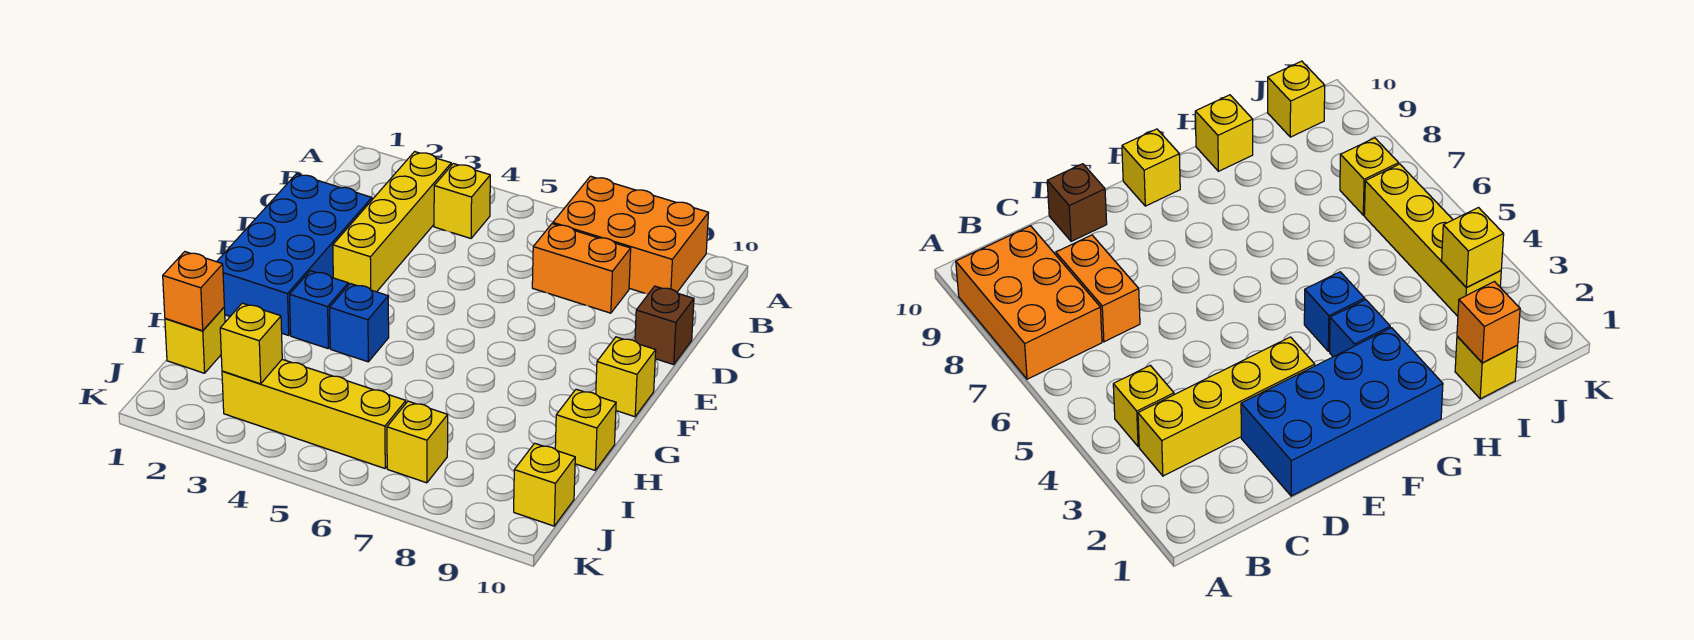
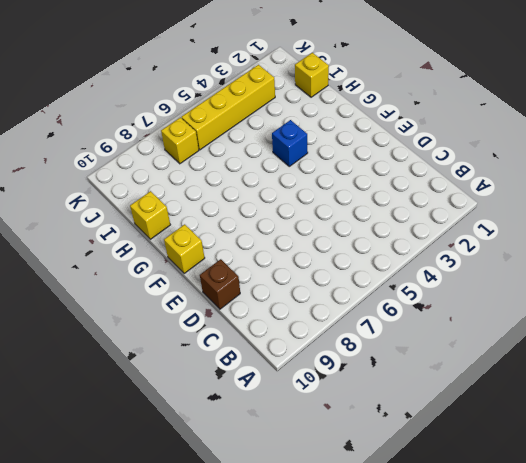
none -> orange brick A7:B9 level 1
none -> yellow brick B3:E3 level 1
none -> yellow brick B4 level 1

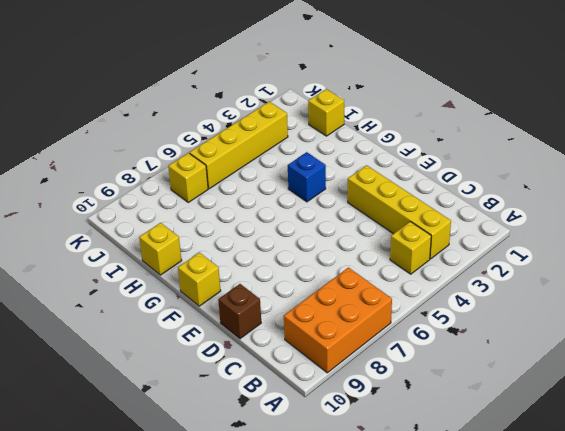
none -> orange brick C7:C8 level 1
none -> blue brick D1:G2 level 1
none -> blue brick G3 level 1

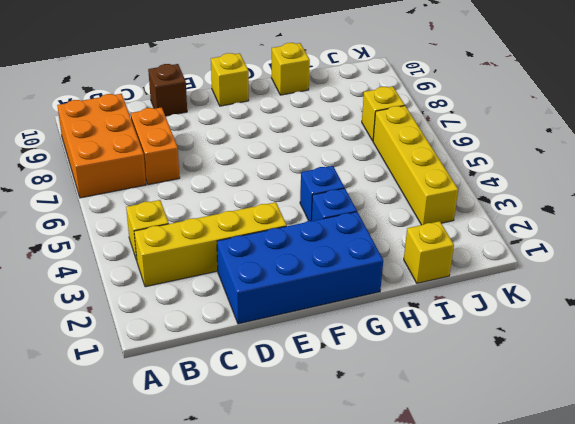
none -> yellow brick J10 level 1
none -> orange brick I1 level 2
none -> yellow brick J3 level 2

